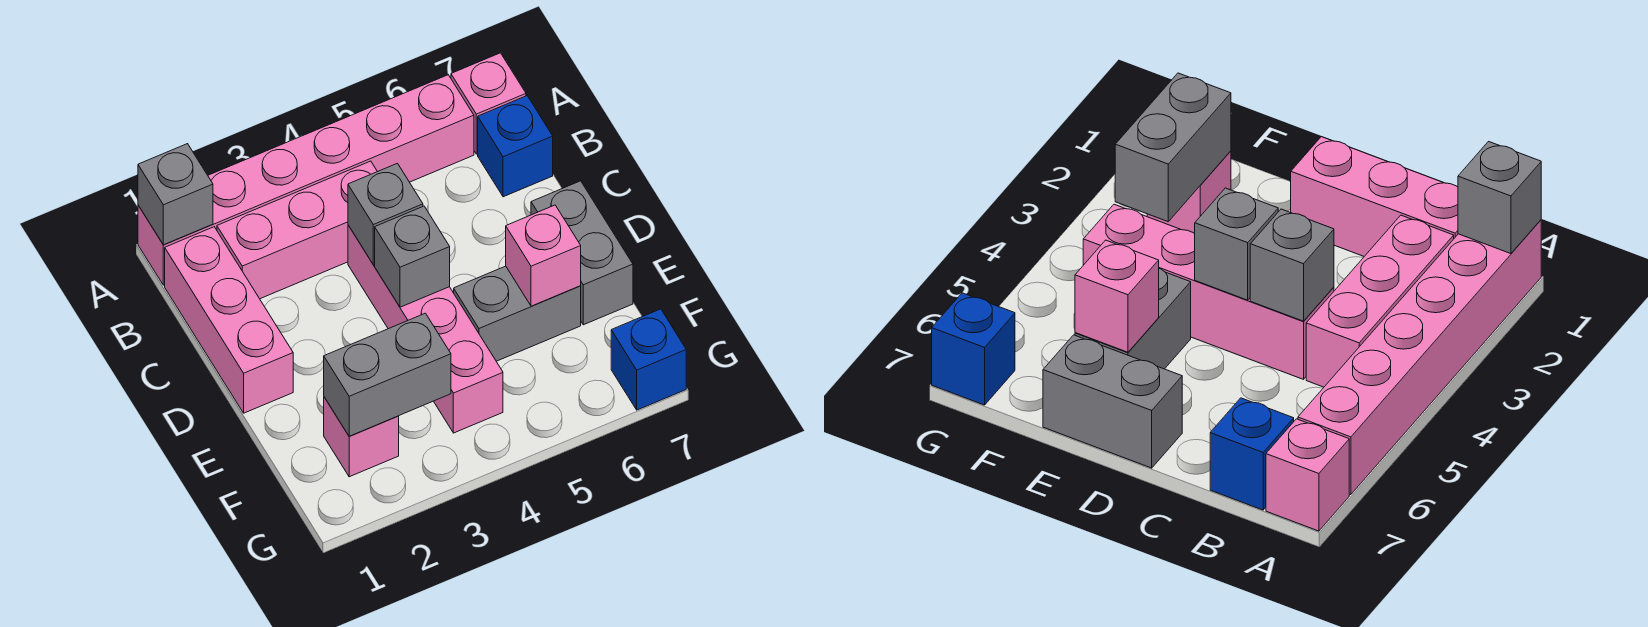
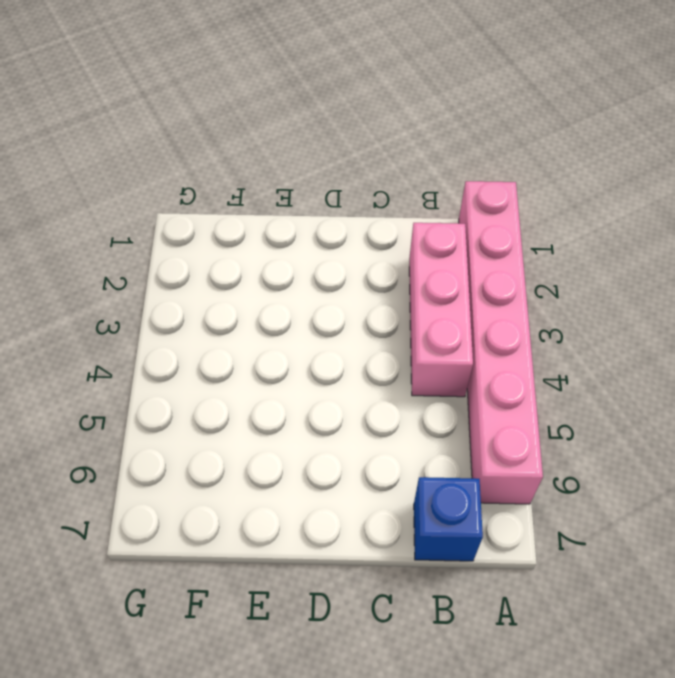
none -> pink brick A7 level 1
none -> pink brick B1:D1 level 1
none -> pink brick C4:F4 level 1

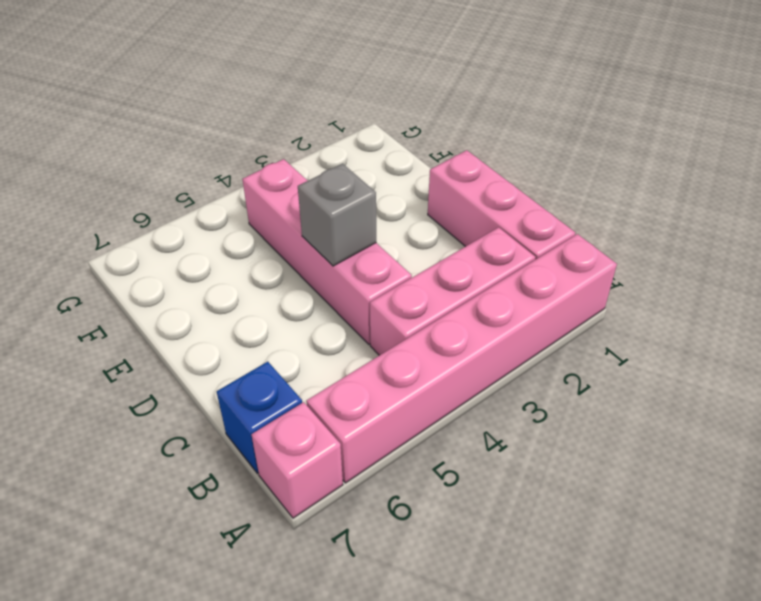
none -> grey brick D7:E7 level 1
none -> grey brick E5:E6 level 1
none -> pink brick F2 level 1

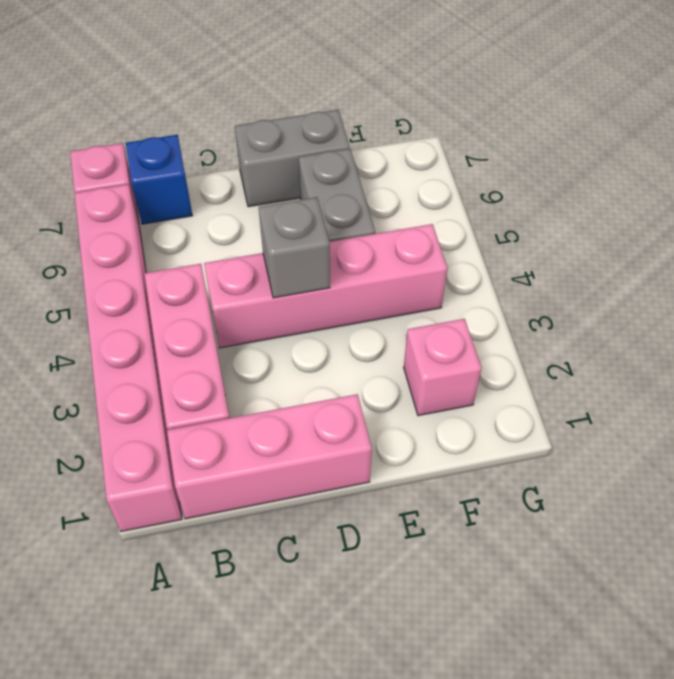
none -> blue brick G7 level 1
none -> grey brick A1 level 2
none -> grey brick C4 level 2

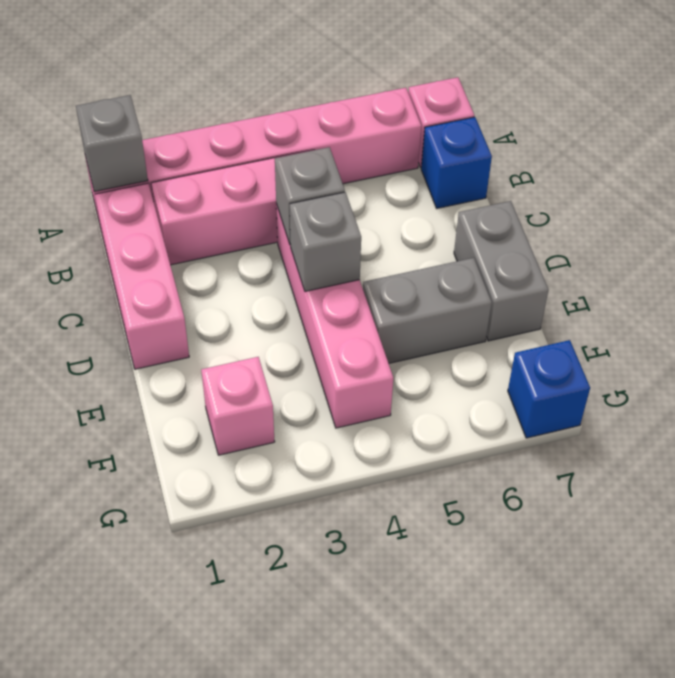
none -> pink brick E6 level 2
none -> grey brick F2:F3 level 2

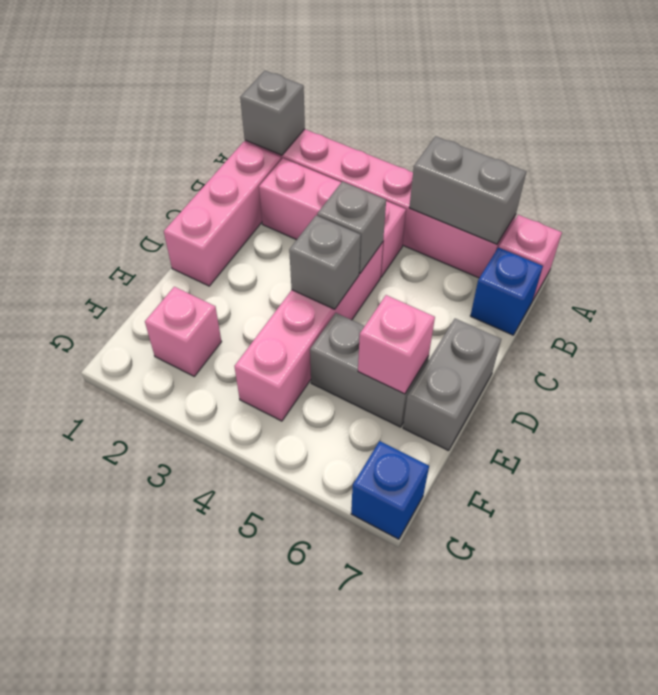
grey brick A5:A6 level 2 -> grey brick F2:F3 level 2

